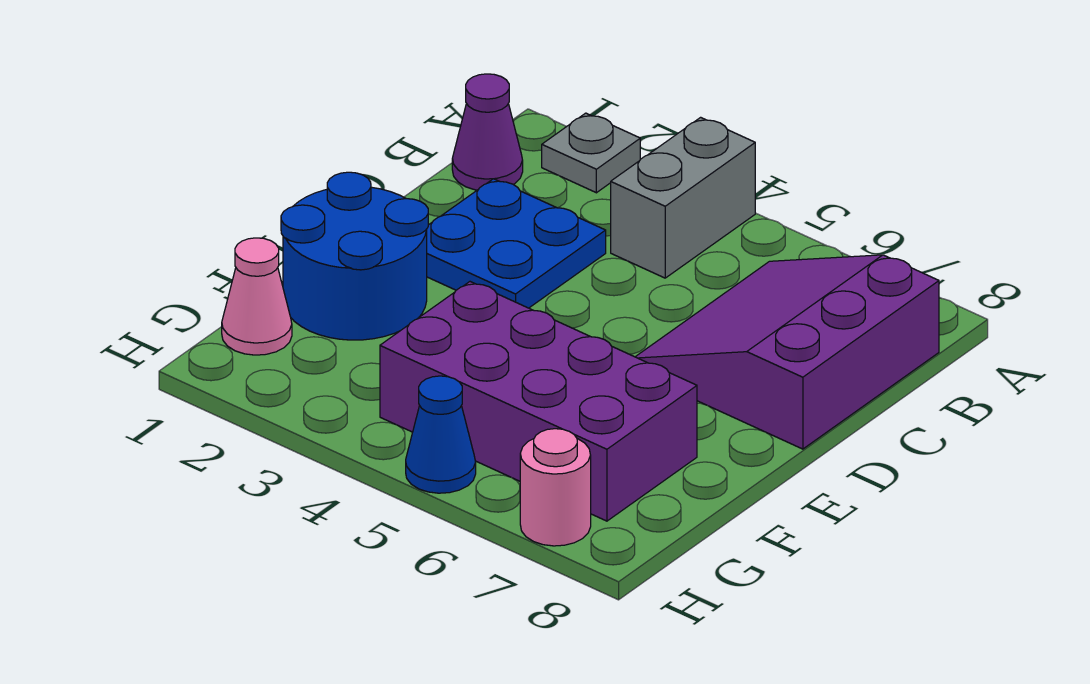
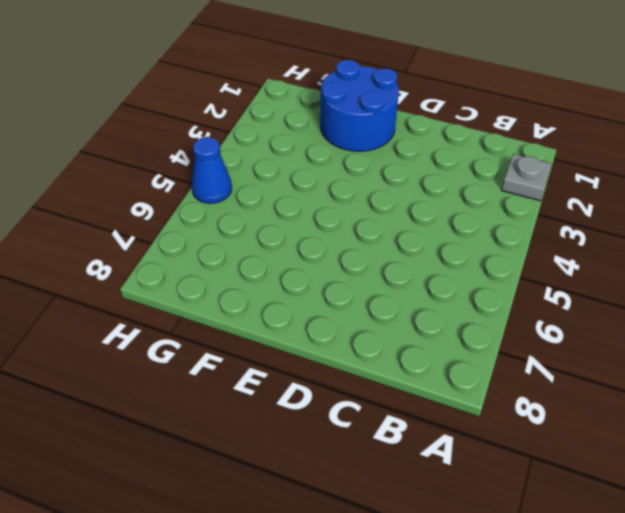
none -> grey brick A4:B4 level 1
none -> purple cone B1 level 1

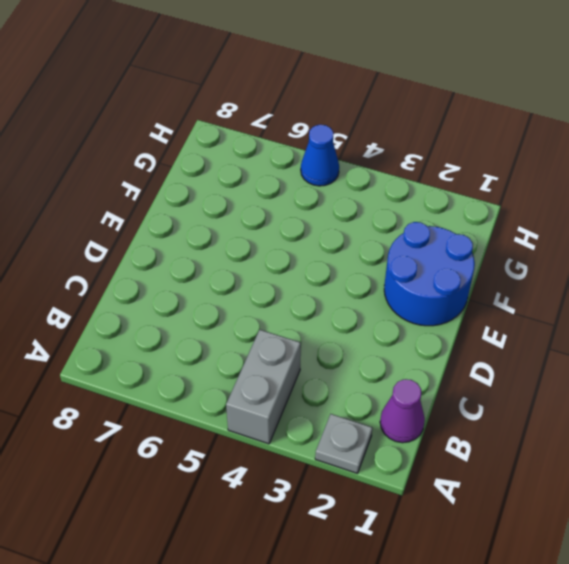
none -> purple slope B6:D8 level 1 top 8
none -> blue plate C2:D3 level 1

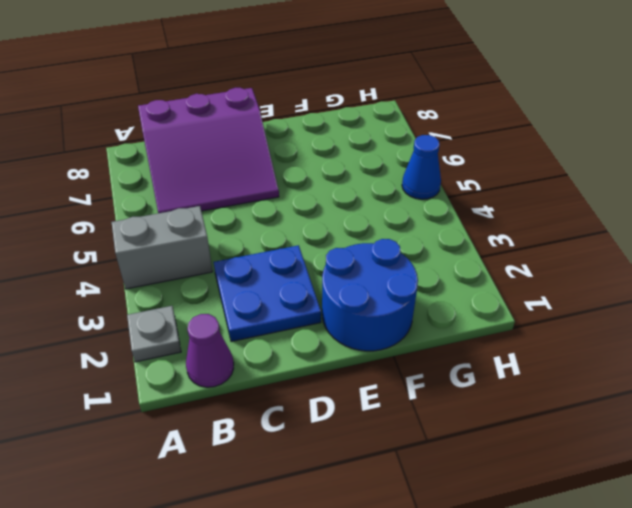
none -> purple brick F4:G7 level 1
none -> pink cone G1 level 1

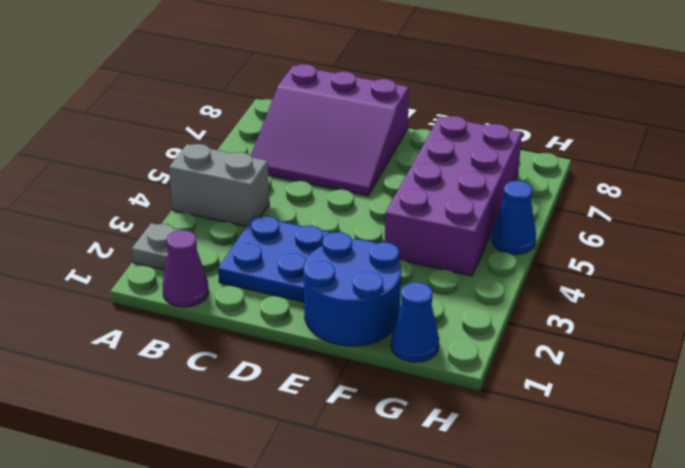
blue cone G1 level 1 -> pink cone G1 level 1
none -> pink round brick H7 level 1

